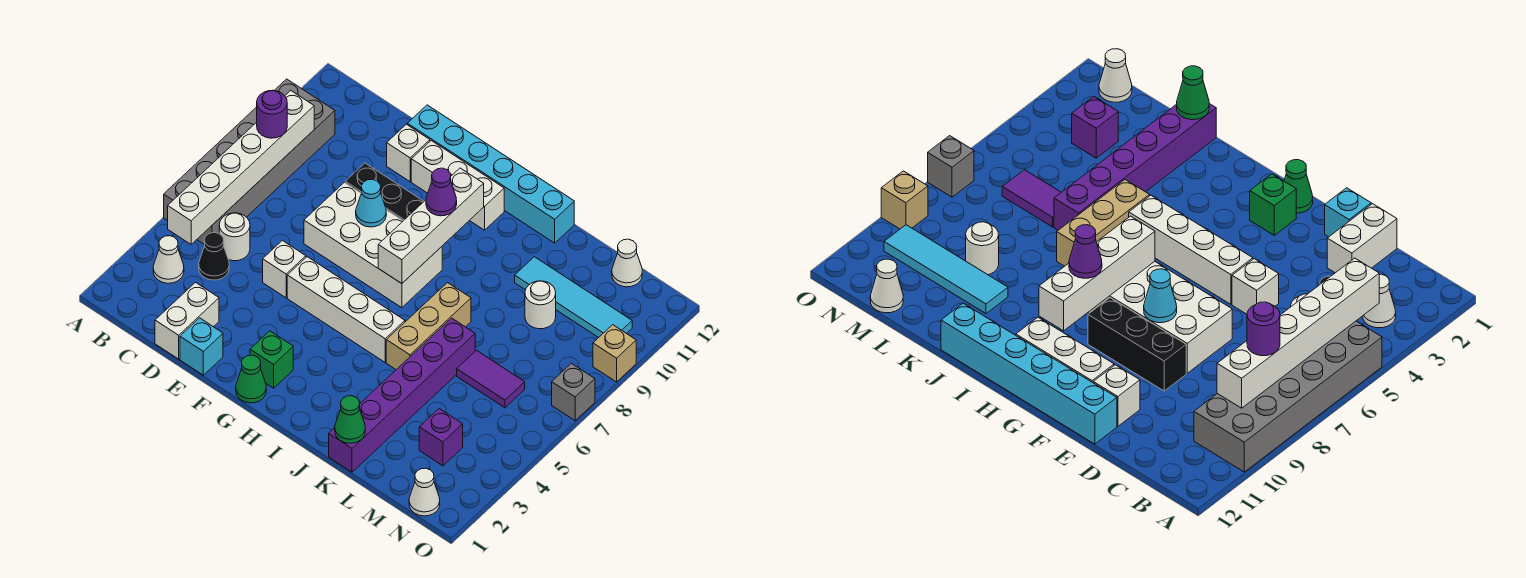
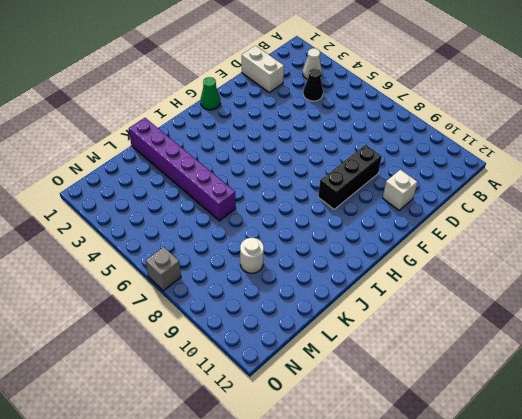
none -> grey brick A5:B10 level 1
none -> white round brick C5 level 1
none -> cyan brick E1 level 1
none -> white brick E5 level 1

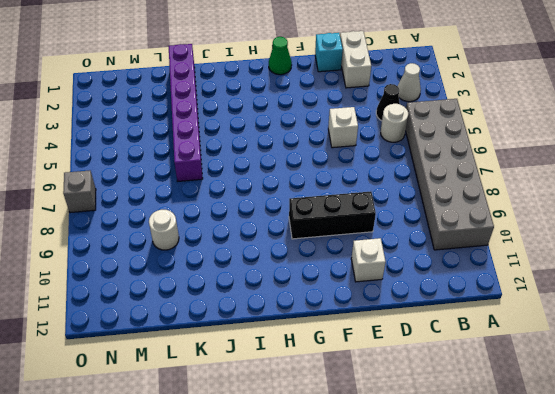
none -> white brick E7:H8 level 1
none -> cyan brick E12:J12 level 1
none -> white brick F5:I5 level 1
none -> white brick F11:H11 level 1

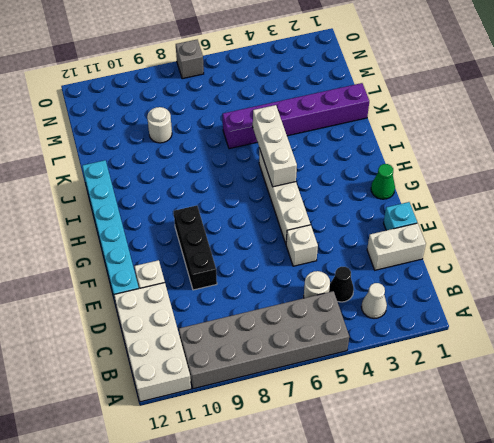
white brick A11:D12 level 1 -> white brick E7:H8 level 1
white brick H5:J5 level 2 -> white brick F11:H11 level 1
none -> green brick G2 level 1
none -> tan brick J5:J7 level 1
none -> cyan tile K10:N10 level 1
none -> purple tile L6:M6 level 1

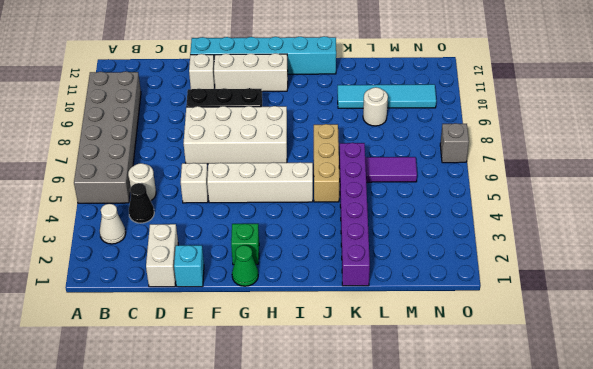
none -> purple brick M3 level 1
none -> white cone M12 level 1
none -> white cone N1 level 1
none -> tan brick O9 level 1

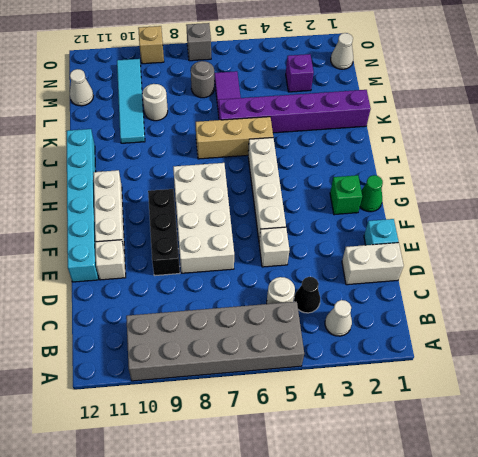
grey round brick M7 level 1 -> none
none -> white brick B4:B9 level 2
none -> cyan cone F8 level 2
none -> white brick H7:H10 level 2
none -> green cone K1 level 2

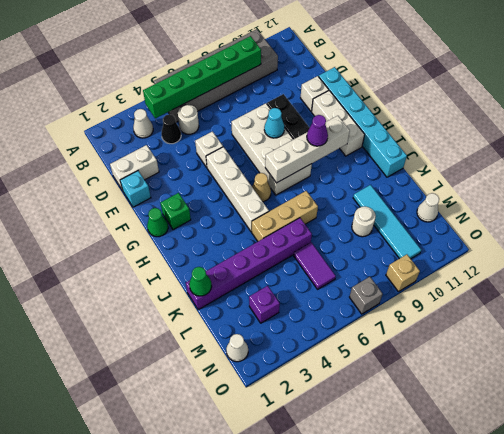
green brick B4:B9 level 2 -> white brick B4:B9 level 2
tan cone H6 level 1 -> none
none -> purple round brick B8 level 3

